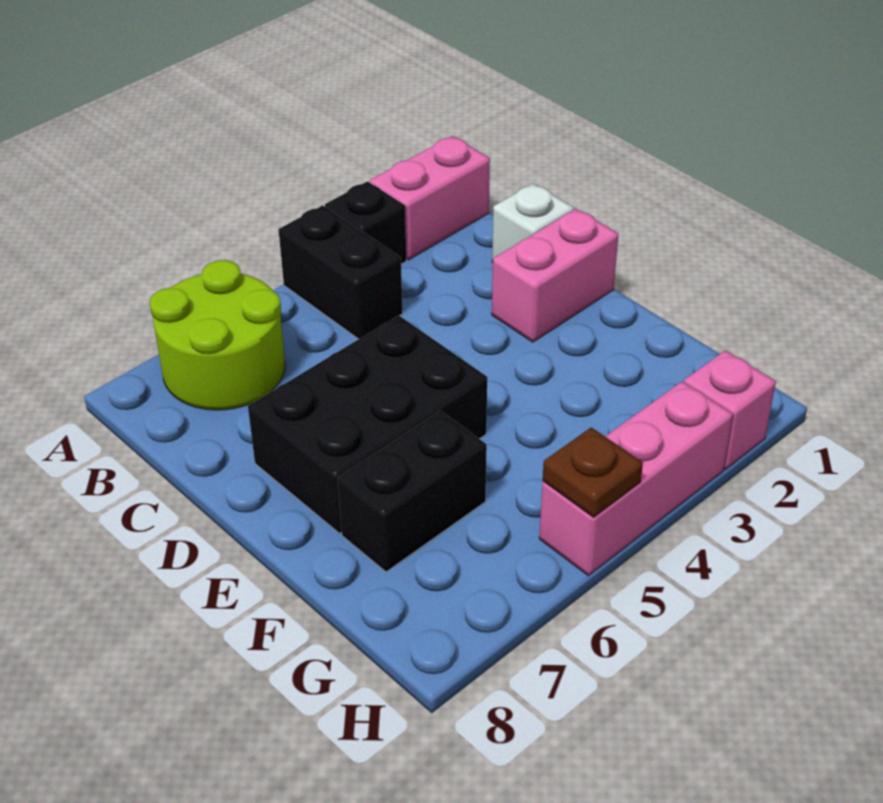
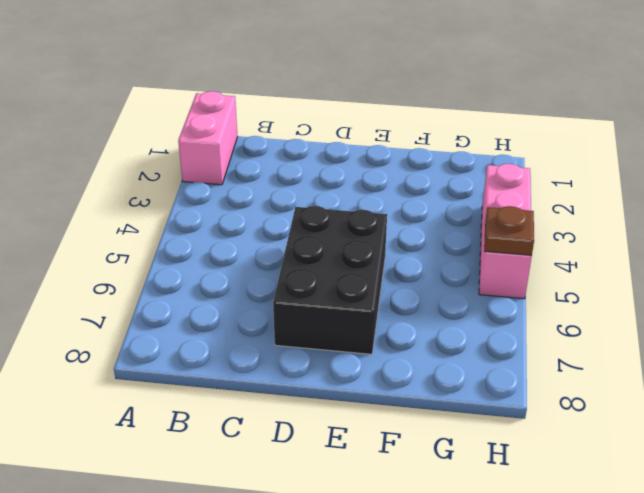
none -> black brick A3 level 1
none -> black brick A4:B4 level 1

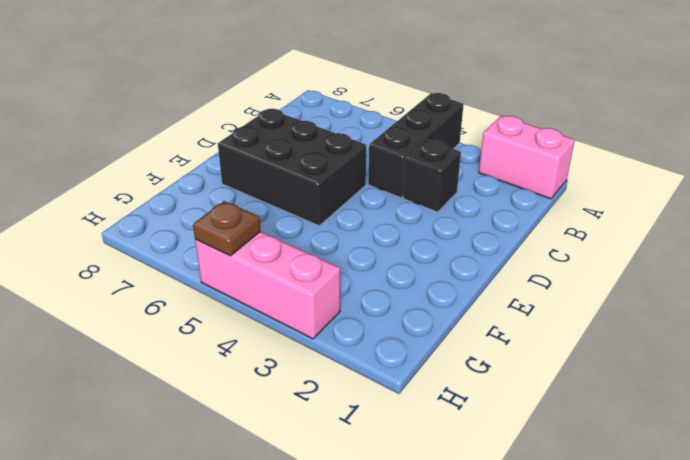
black brick A4:C4 level 1 -> black brick A4:B4 level 1
black brick C3 level 1 -> black brick A3 level 1
none -> lime round brick A6:B7 level 1
none -> white brick C1 level 1

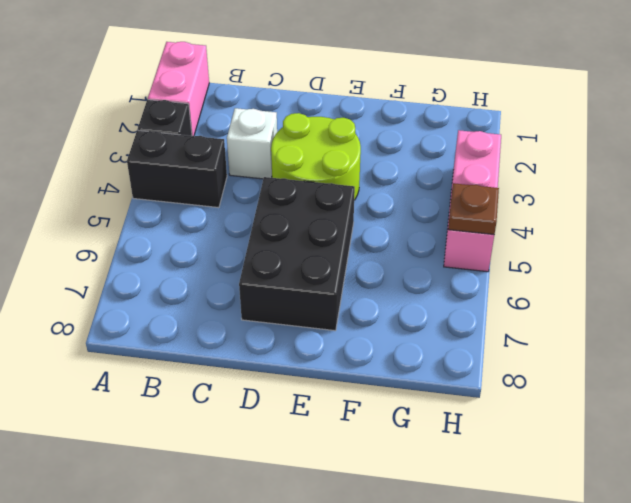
white brick C3 level 1 -> white brick C1 level 1
lime round brick D3:E4 level 1 -> lime round brick A6:B7 level 1
none -> pink brick D1:D2 level 1
none -> black brick F6:F7 level 1

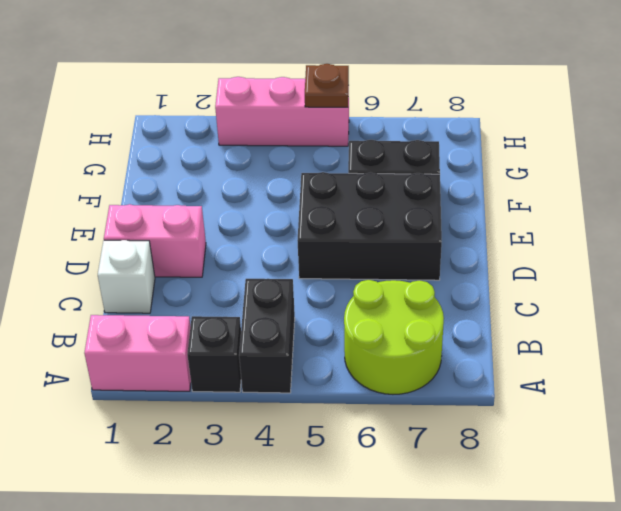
none -> pink brick H2 level 1

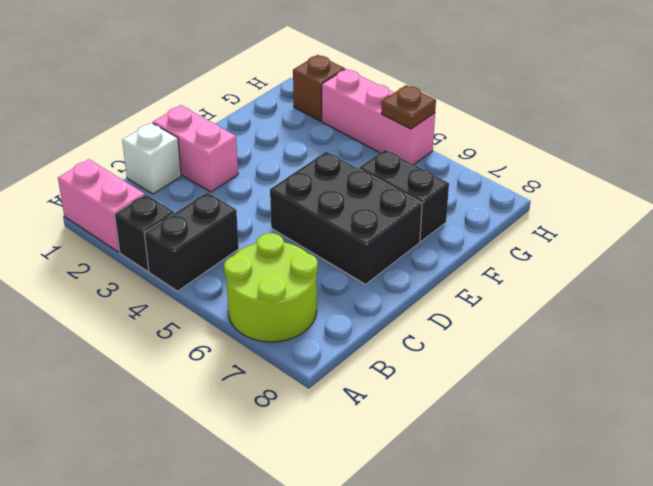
brown brick H2 level 1 -> pink brick H2 level 1

